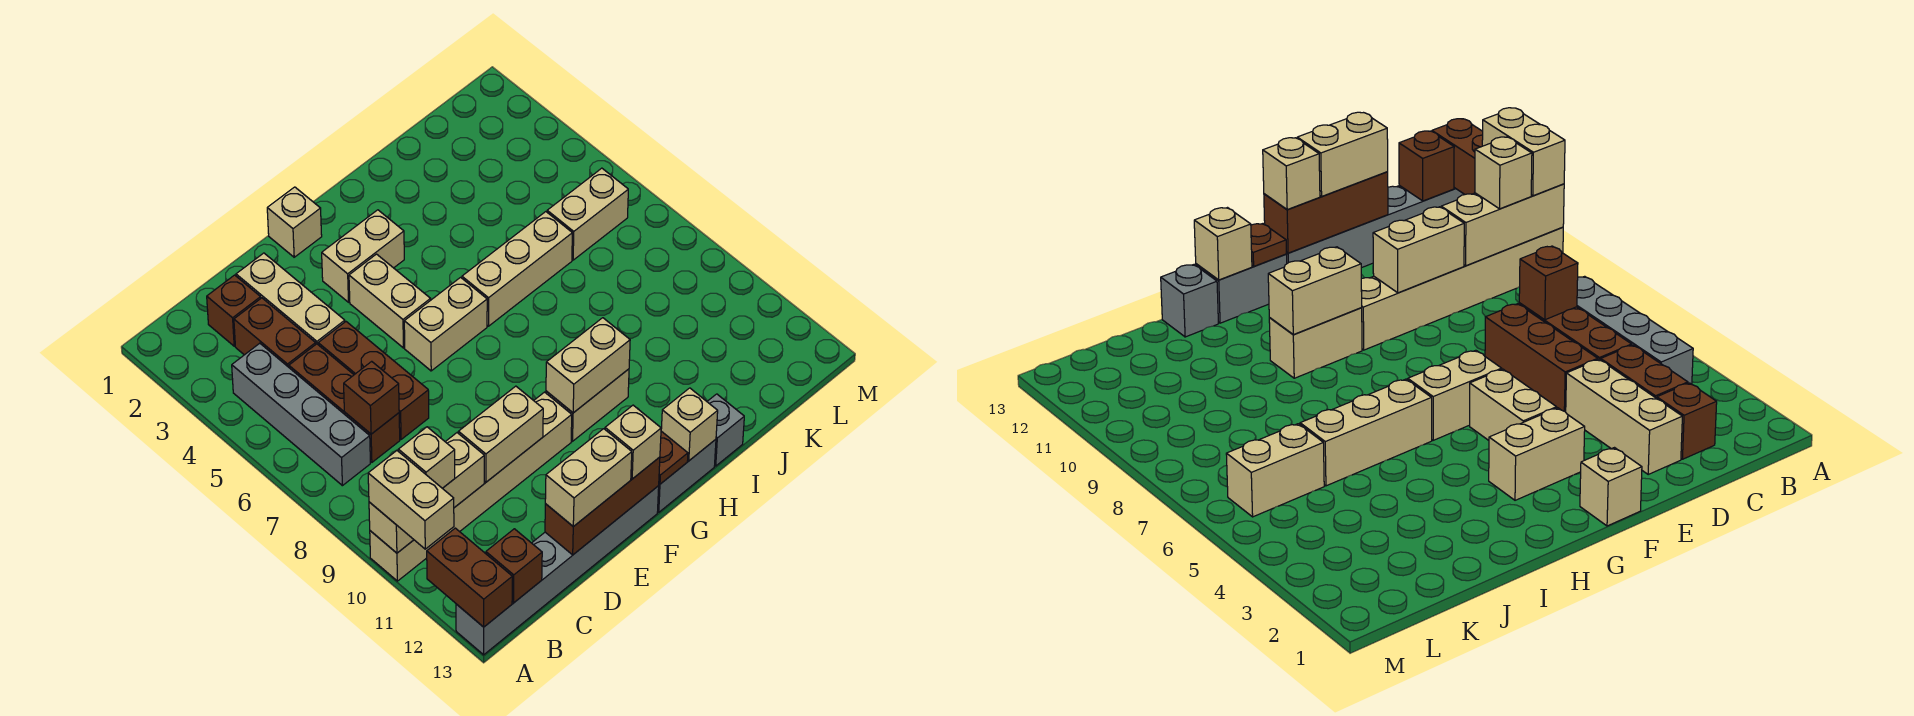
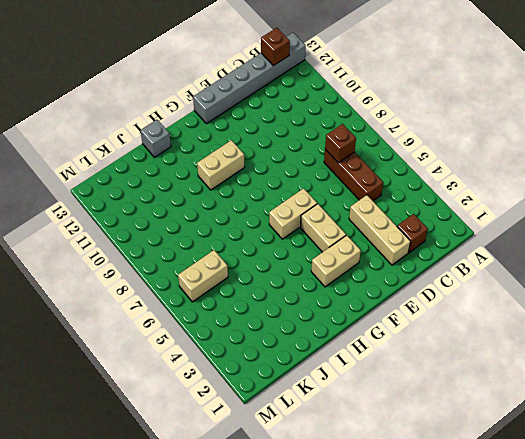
none -> tan brick A10:F10 level 1
none -> grey brick B4:B7 level 1
none -> brown brick C3:C4 level 1
none -> brown brick D5:D7 level 1

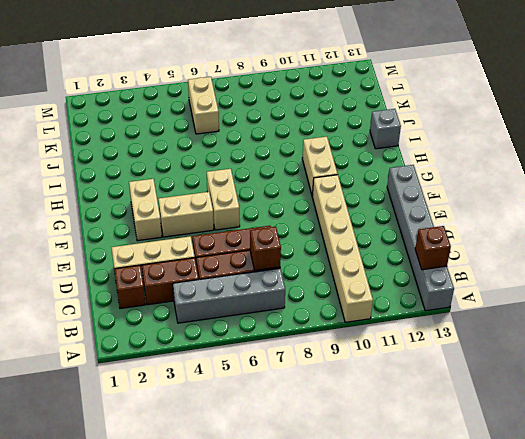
none -> tan brick F1 level 1
none -> grey brick G13:H13 level 1
none -> tan brick H6:J6 level 1
none -> tan brick A10:C10 level 2

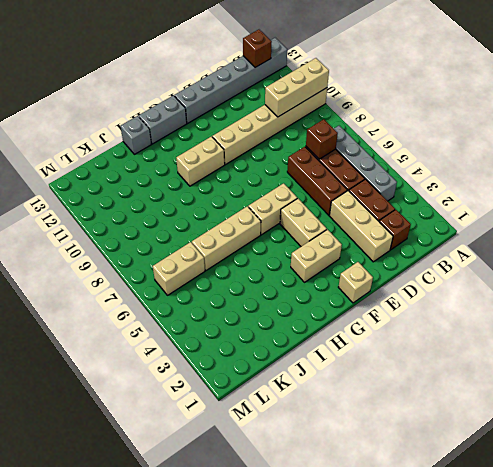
none -> brown brick A12:A13 level 2
none -> tan brick D10:E10 level 2
none -> brown brick D13:F13 level 2
none -> tan brick G10:H10 level 2

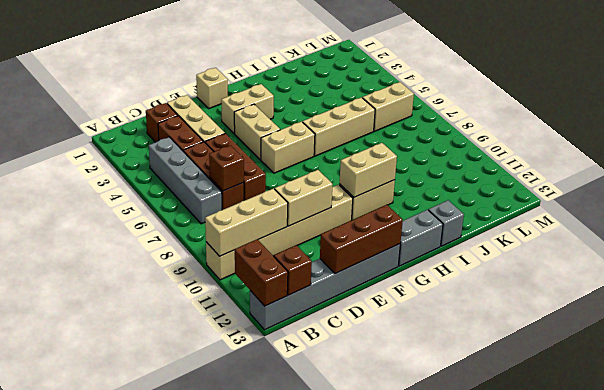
none -> brown plate G13 level 2
none -> tan brick H13 level 2
none -> tan brick A10:A11 level 3
none -> tan brick B10 level 3

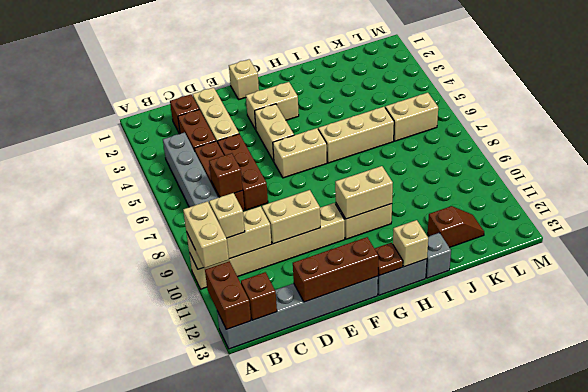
brown slope J12:K12 level 1 top J -> none
none -> tan brick D13:E13 level 3
none -> tan brick F13 level 3

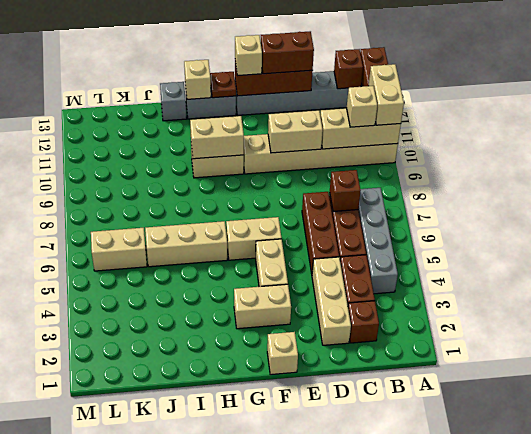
brown brick D13:E13 level 3 -> tan brick D13:E13 level 3

